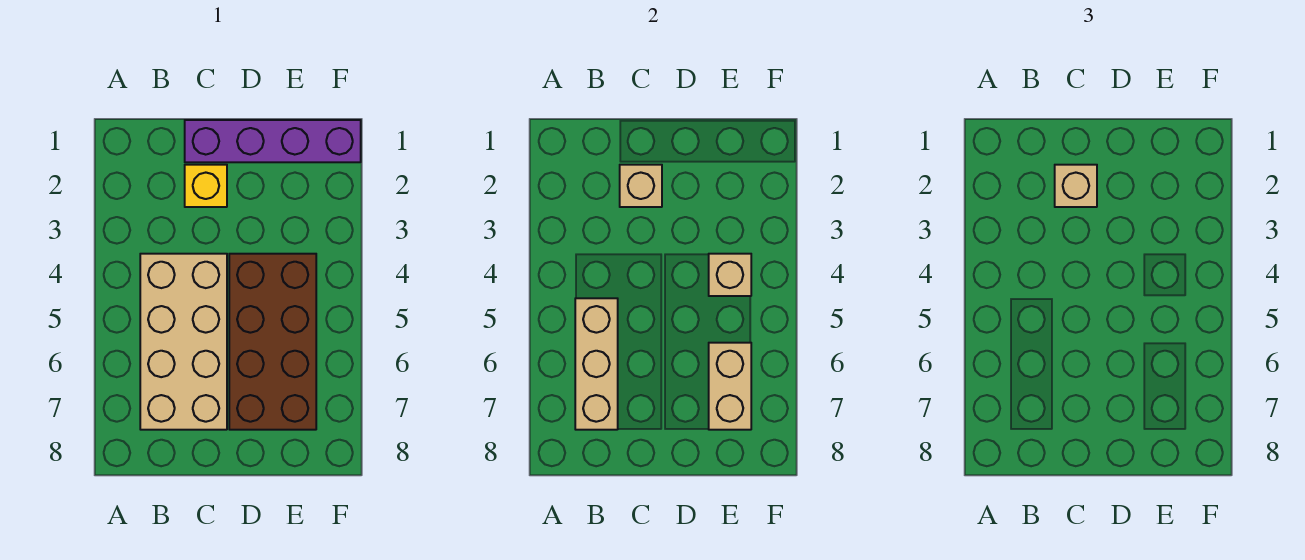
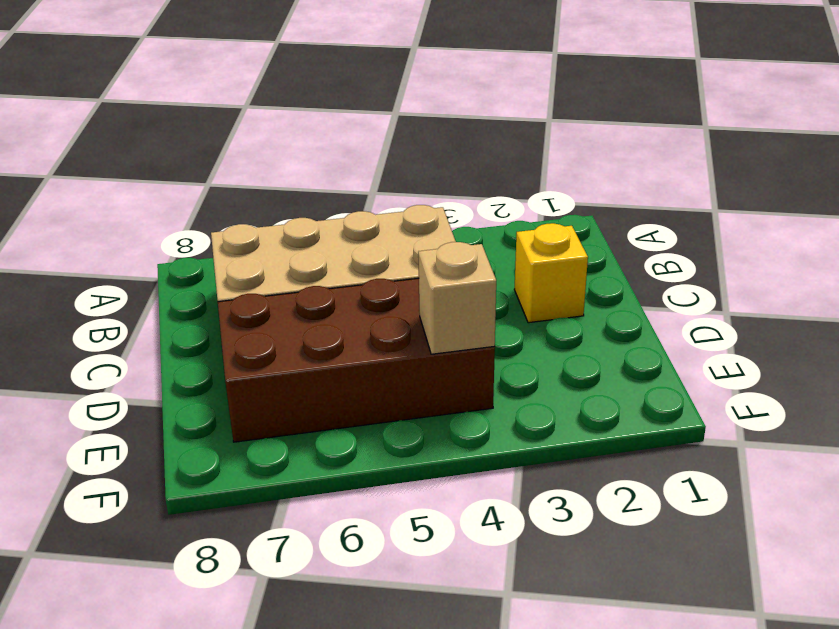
none -> purple brick C1:F1 level 1
none -> tan brick B5:B7 level 2

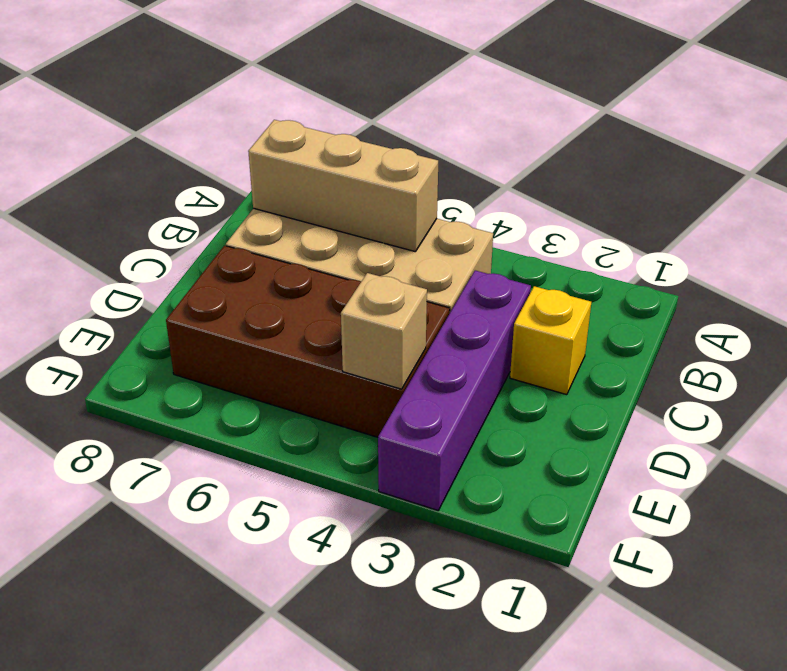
purple brick C3:F3 level 1 -> purple brick C1:F1 level 1
none -> tan brick C2 level 2
none -> tan brick E6:E7 level 2

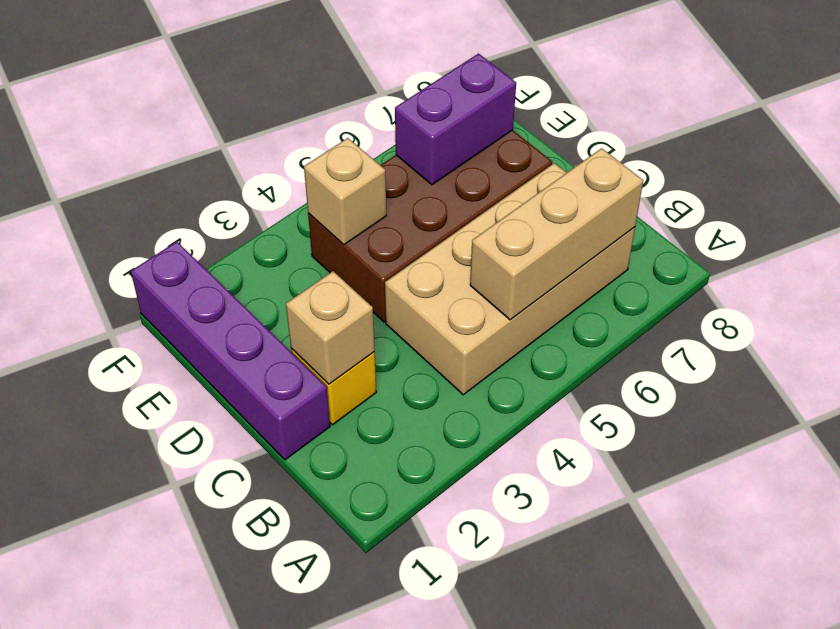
purple brick E6:E7 level 2 -> tan brick E6:E7 level 2
none -> tan brick C2 level 3

